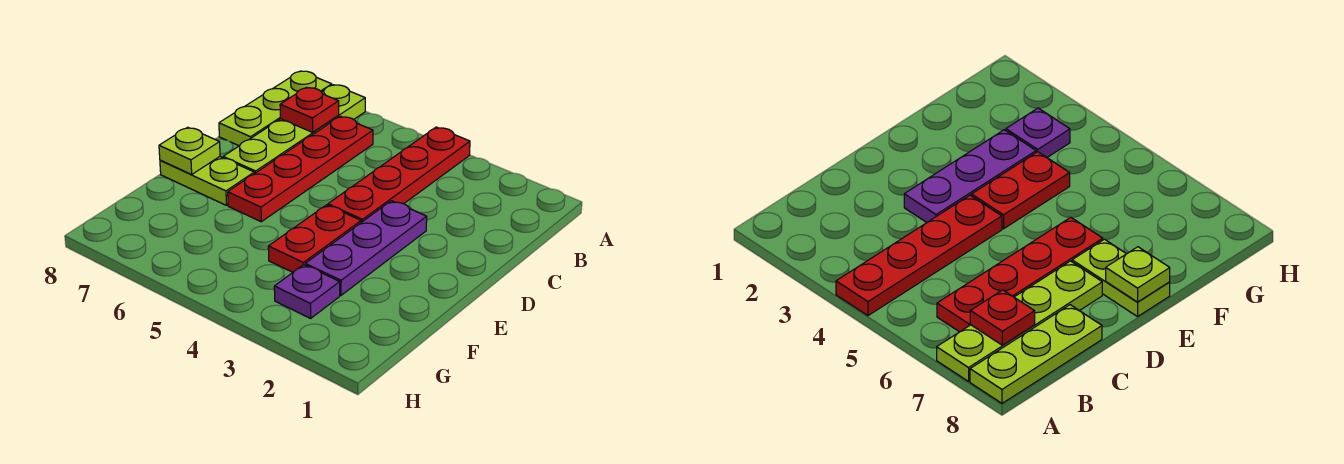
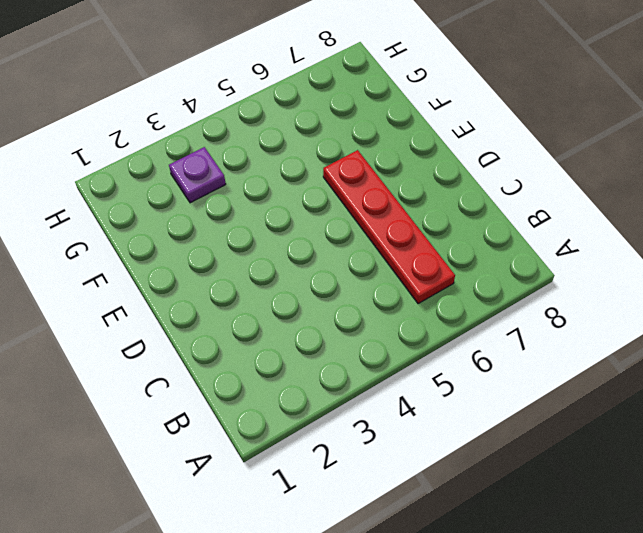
none -> red plate A4:D4 level 1
none -> lime plate A7:D7 level 1

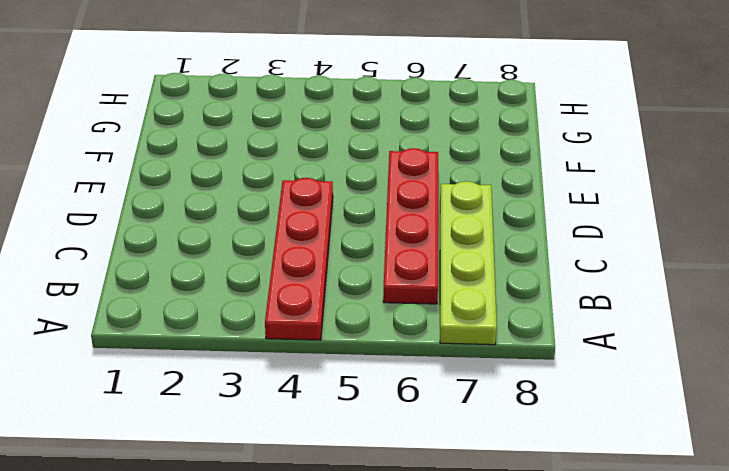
none -> lime plate A8:C8 level 1
none -> purple plate D3:F3 level 1

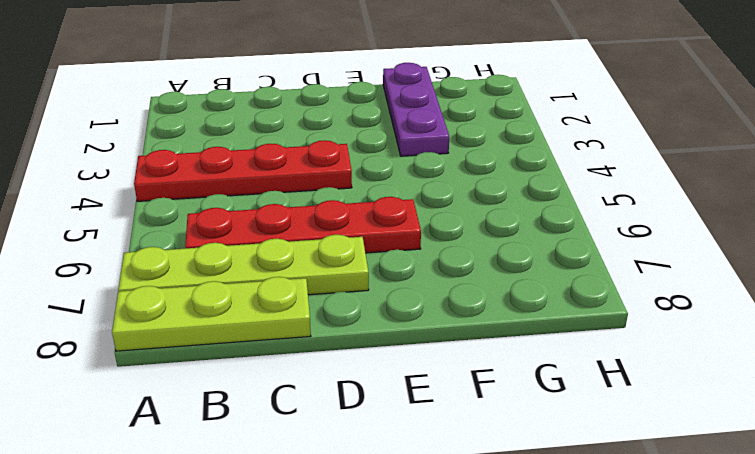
purple plate F1:F3 level 1 -> purple plate D3:F3 level 1
none -> red plate E4:F4 level 1
none -> lime plate E7:E8 level 1

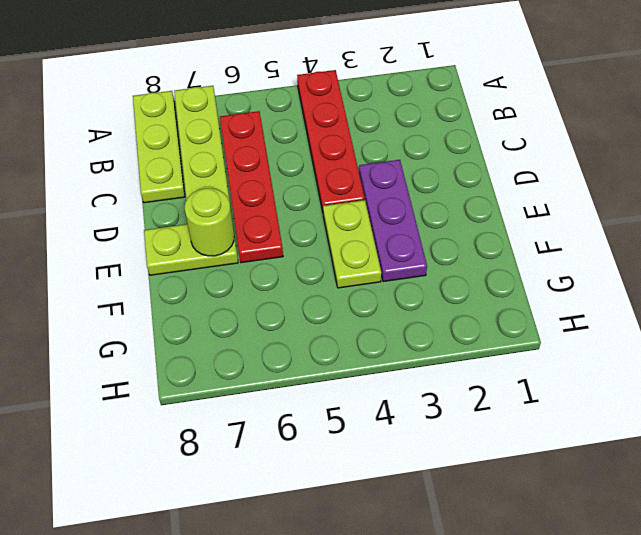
lime plate E4:F4 level 1 -> red plate E4:F4 level 1
lime round brick E7 level 2 -> none
none -> purple plate G3 level 1
none -> red plate B7 level 2

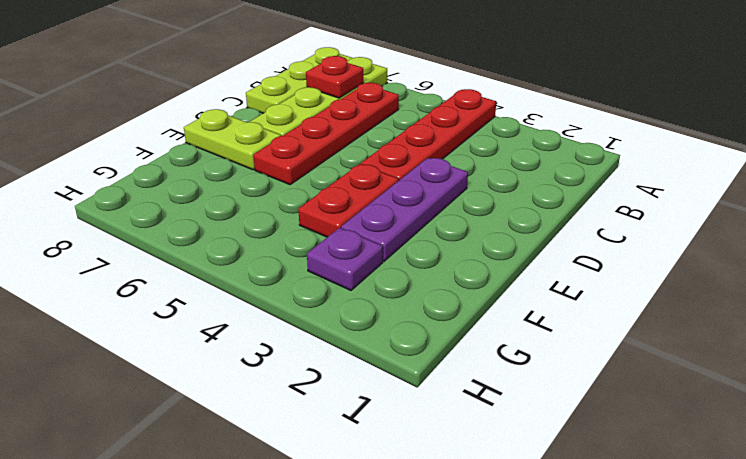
none -> lime plate E8 level 2

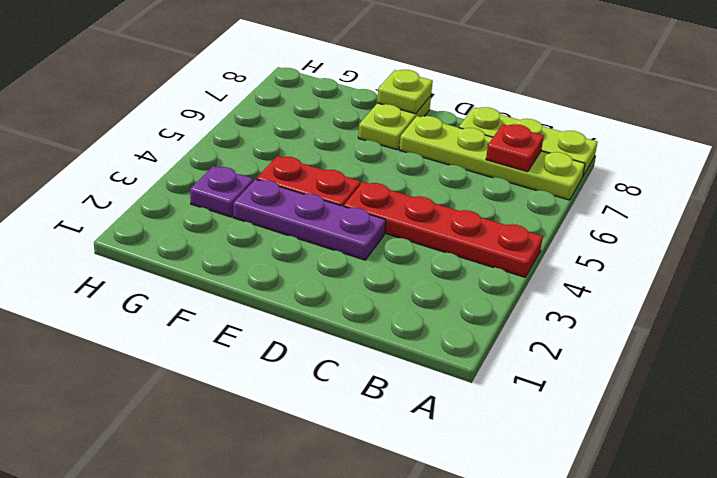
none -> red plate B6:E6 level 1

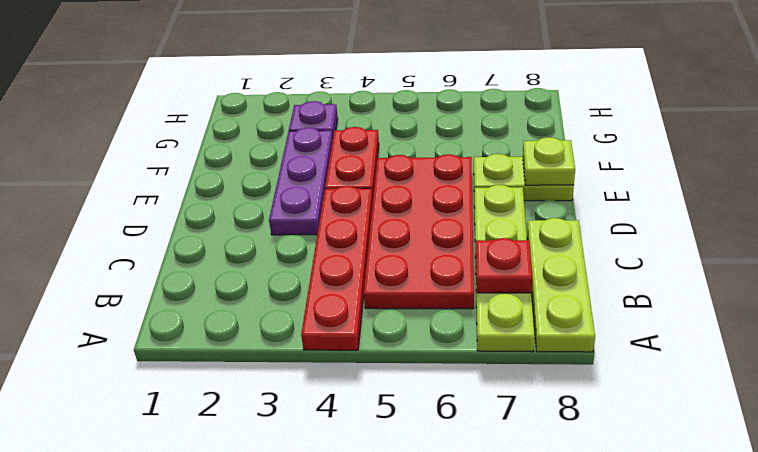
red plate B5:E6 level 1 -> red plate B6:E6 level 1

